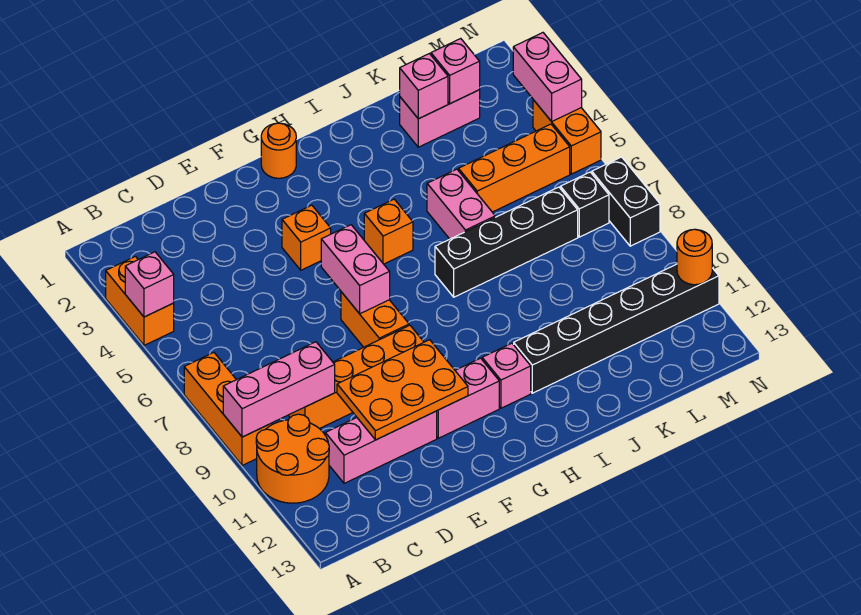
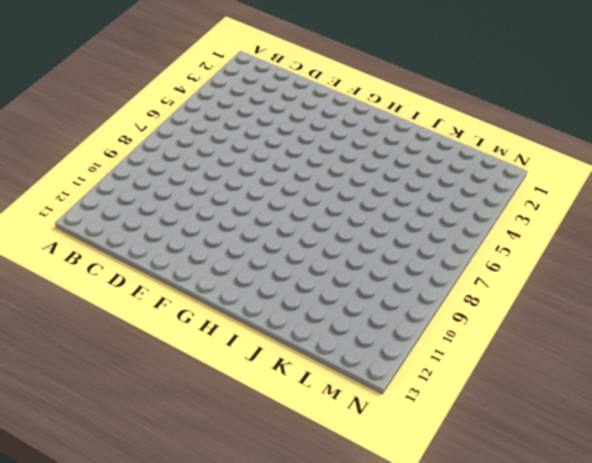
none -> orange brick A3:A4 level 1
none -> orange brick A7:A9 level 1
none -> orange round brick A10:B11 level 1

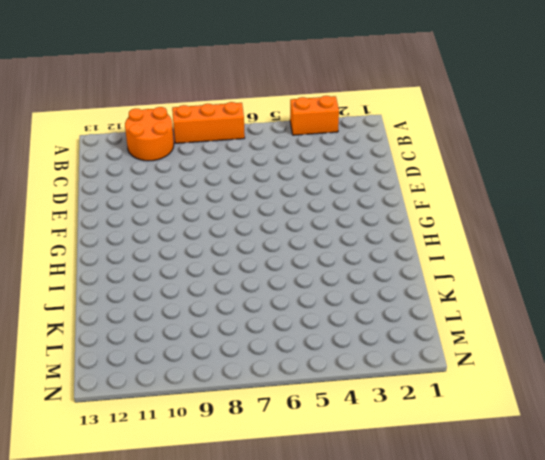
none -> orange brick C9:F9 level 1
none -> pink brick C11:E11 level 1
none -> orange brick F4 level 1

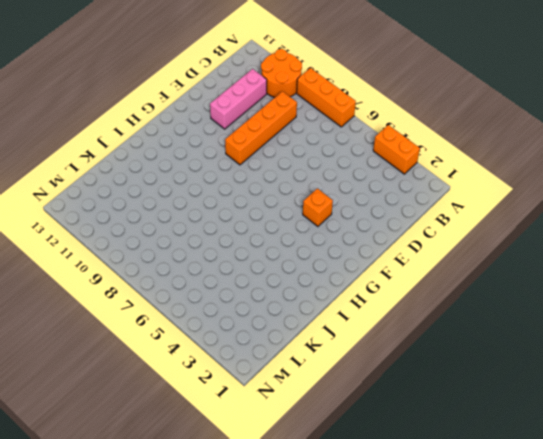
none -> orange brick F7:F8 level 1
none -> pink brick F11:G11 level 1
none -> orange round brick G1 level 1

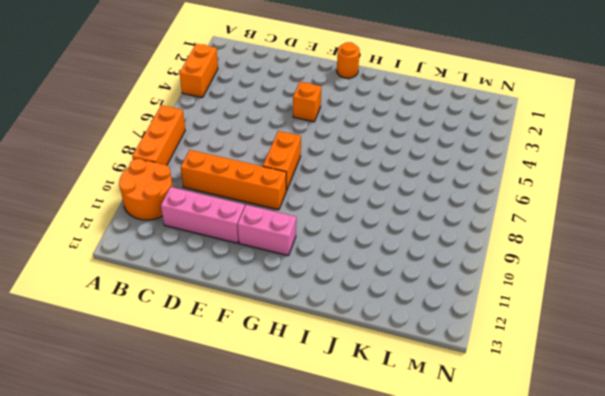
none -> orange brick H5 level 1
none -> pink brick H11 level 1
none -> black brick I7:L7 level 1

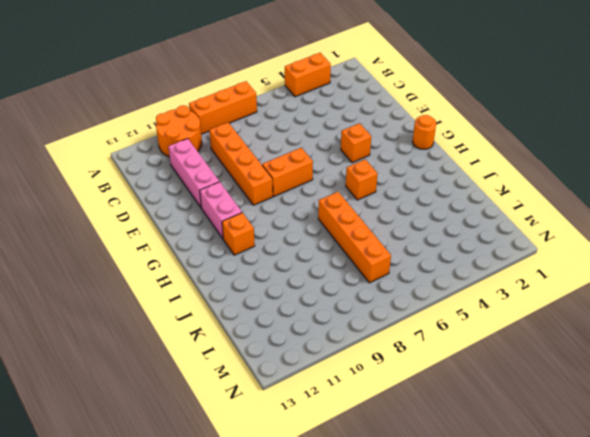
orange brick H11 level 1 -> pink brick H11 level 1
orange brick I7:L7 level 1 -> black brick I7:L7 level 1
none -> black brick I11:N11 level 1
none -> pink brick J5:J6 level 1
none -> pink brick K2:L2 level 1

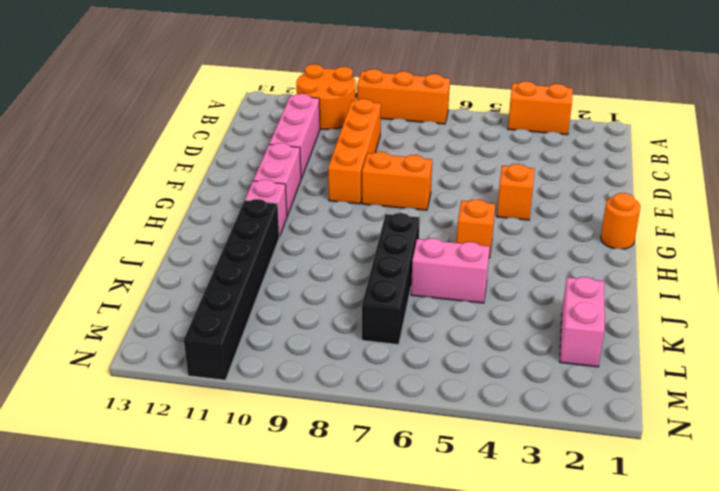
none -> orange brick K5:M5 level 1
none -> black brick M7 level 1
none -> orange brick N4:N5 level 1

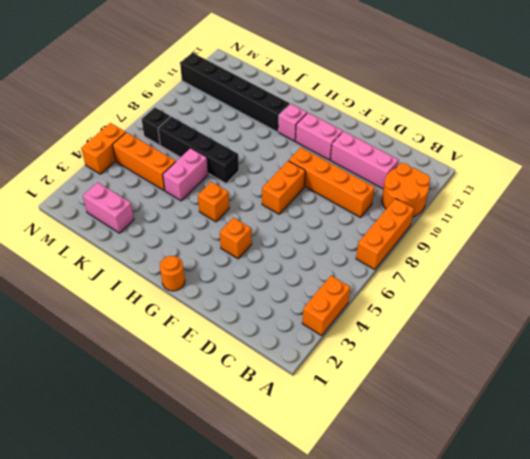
none -> black brick N7:N8 level 1
none -> pink brick A4 level 2
none -> pink brick A9:C9 level 2

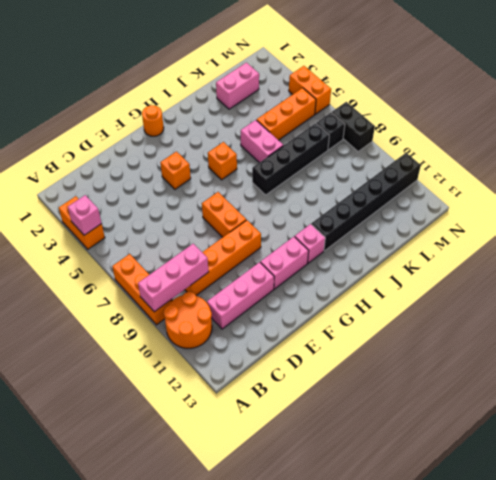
none -> orange plate D10:F11 level 2
none -> pink brick F6:F7 level 2
none -> pink brick K2 level 2

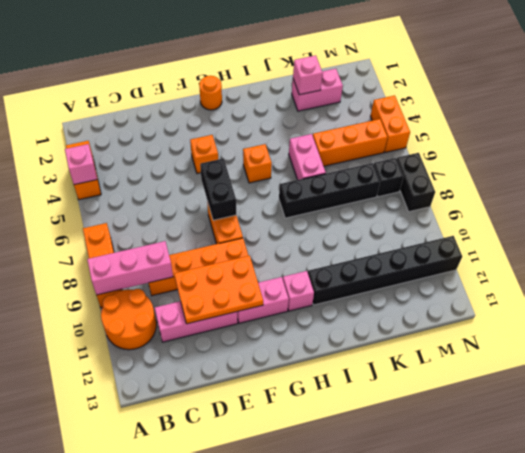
black brick F6:F7 level 2 -> pink brick F6:F7 level 2
none -> pink brick L2 level 2
none -> pink brick N3:N4 level 2
none -> orange round brick N11 level 2

